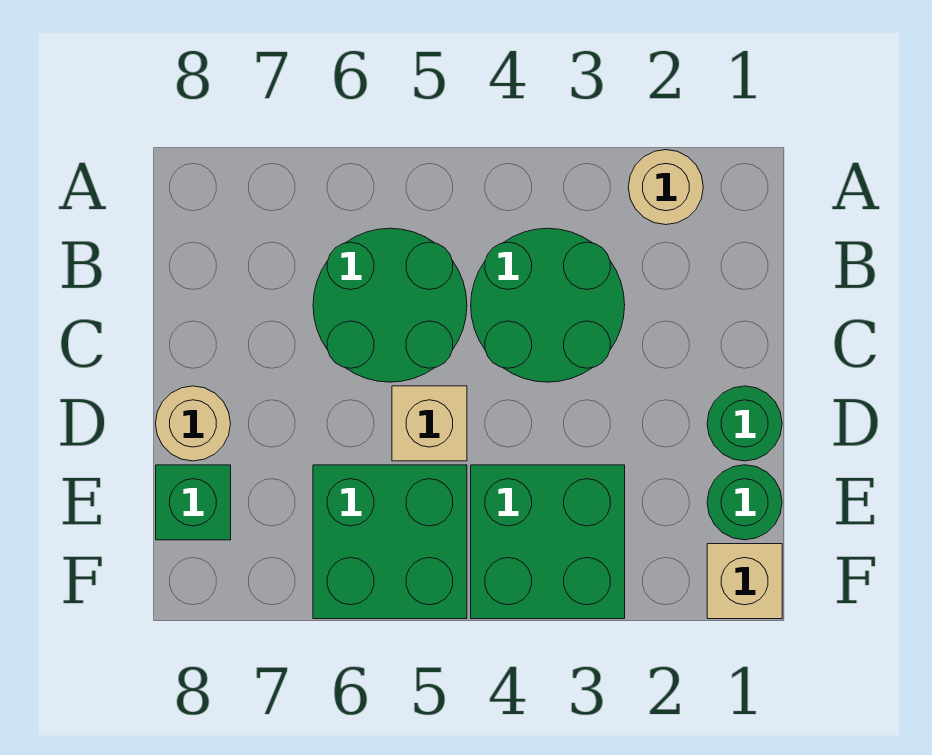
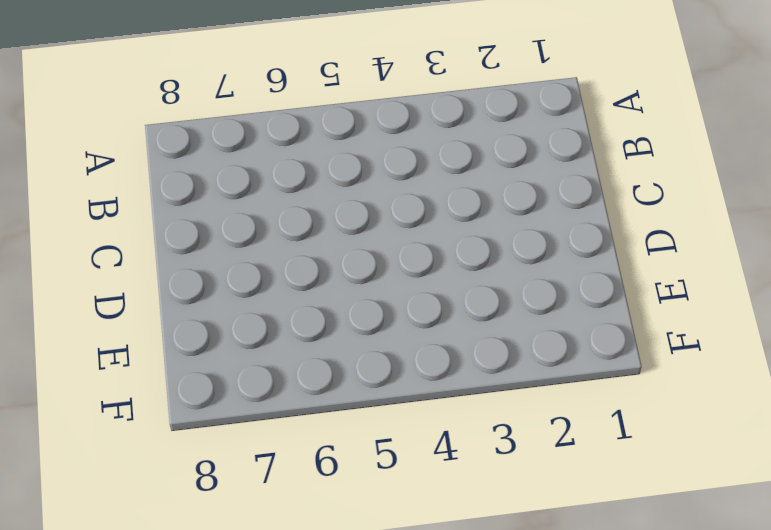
none -> tan round brick A2 level 1
none -> green round brick B3:C4 level 1

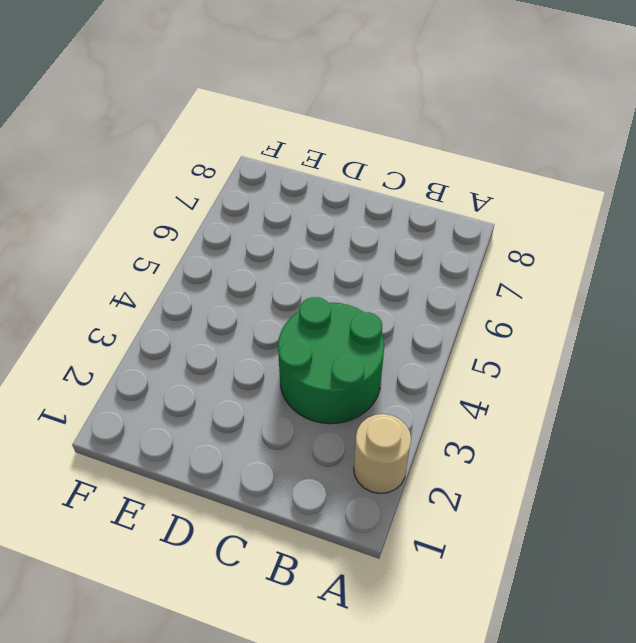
none -> green round brick B5:C6 level 1
none -> green round brick D1 level 1

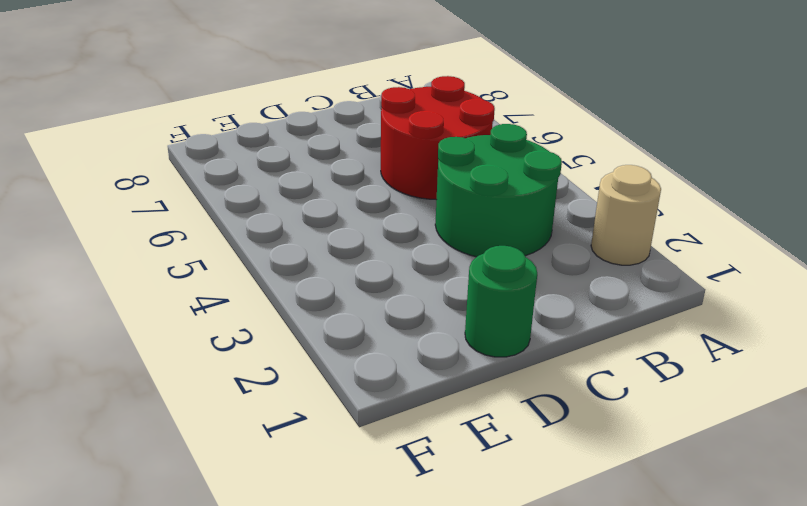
red round brick B5:C6 level 1 -> green round brick B5:C6 level 1
none -> tan brick D5 level 1
none -> tan round brick D8 level 1

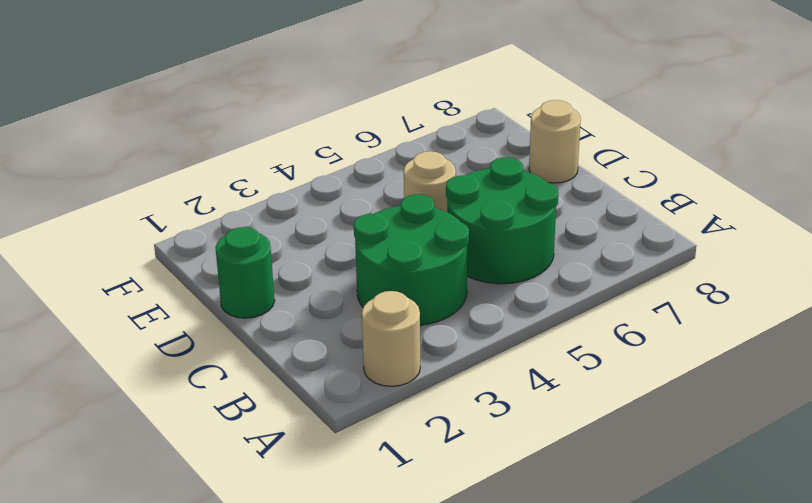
tan round brick D5 level 1 -> tan brick D5 level 1
none -> green round brick E1 level 1
none -> green brick E3:F4 level 1

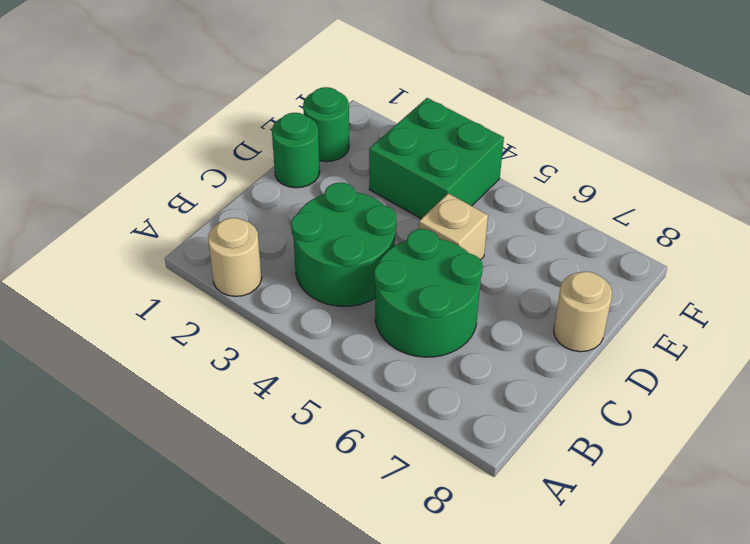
none -> green brick E5:F6 level 1
none -> green brick E8 level 1

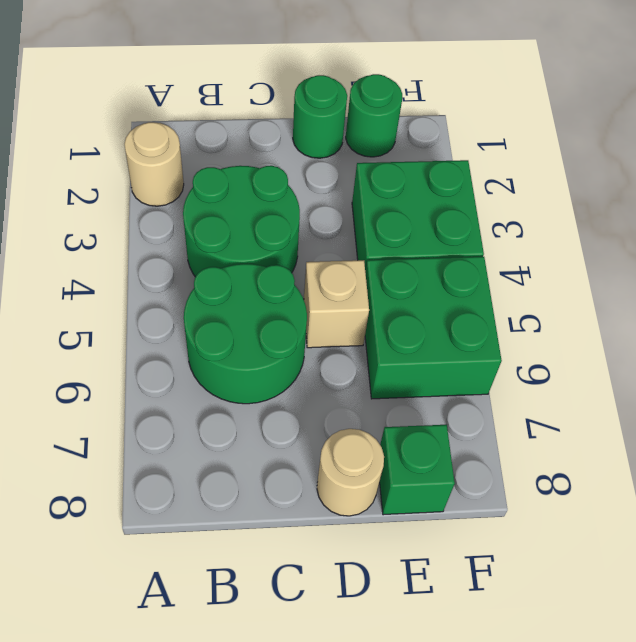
none -> tan brick F1 level 1

